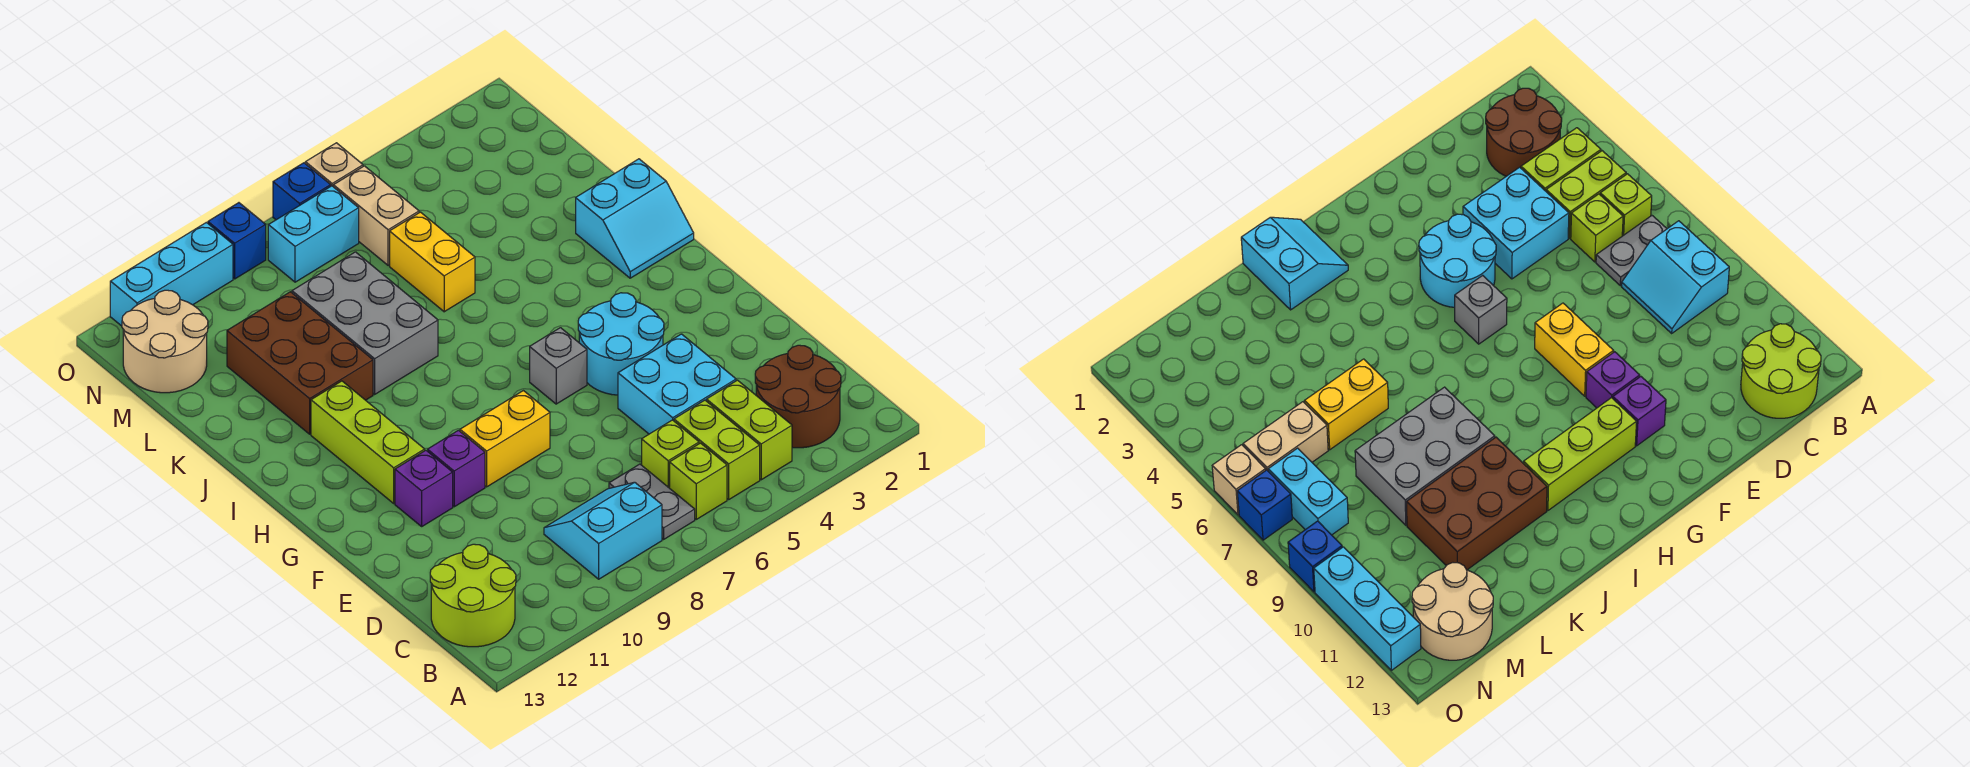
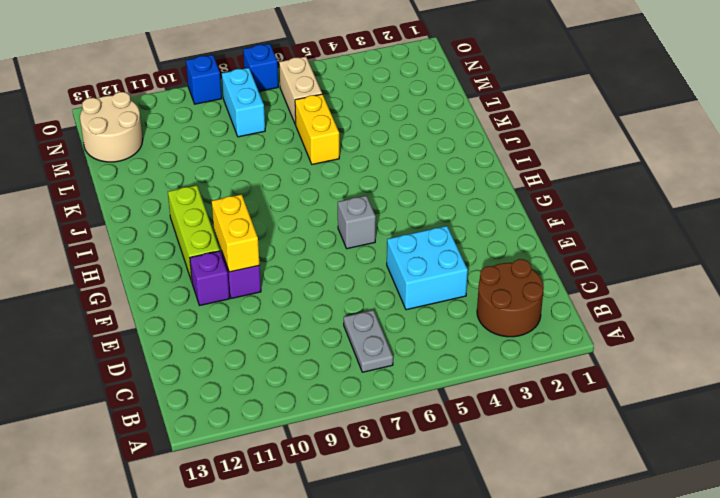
yellow brick F10:G10 level 2 -> yellow brick F8:F9 level 1
cyan brick M8:N8 level 1 -> cyan brick N7:N8 level 1
none -> lime brick B4:C4 level 1
none -> lime brick B5:C5 level 1
none -> lime brick B6 level 1

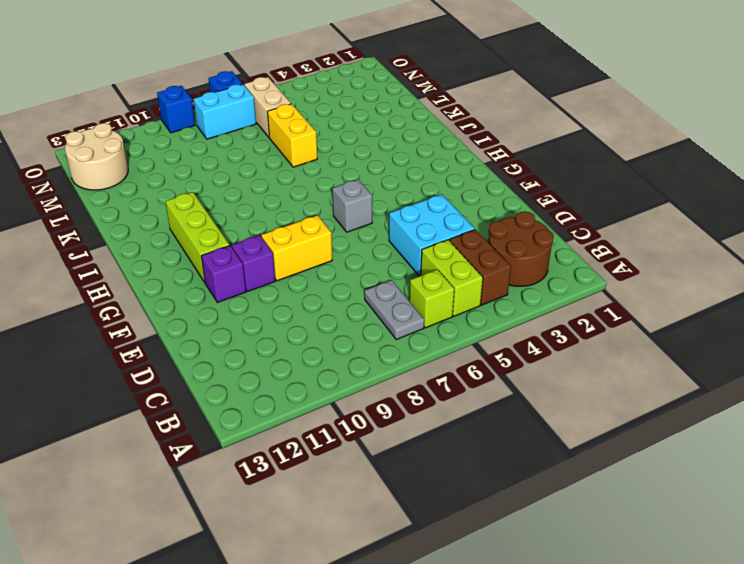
brown brick B4:C4 level 1 -> lime brick B4:C4 level 1
none -> cyan slope B8:C9 level 1 top B
none -> lime round brick B12:C13 level 1
none -> lime brick C6 level 1

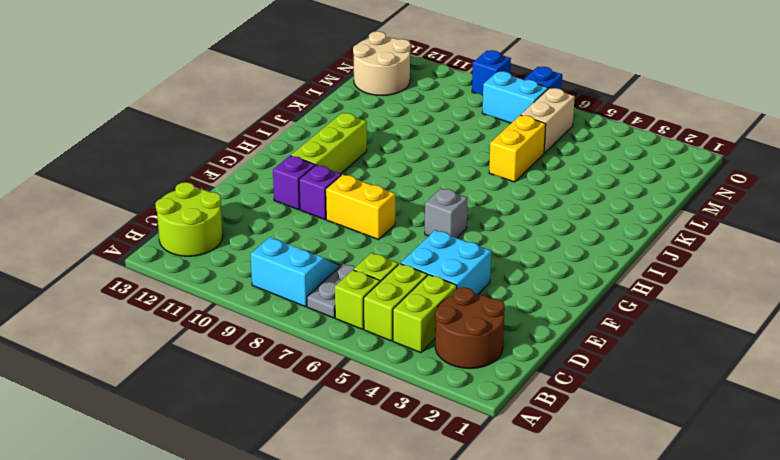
none -> cyan round brick F4:G5 level 1
none -> cyan slope I1:J2 level 1 top J
none -> grey brick J8:L9 level 1

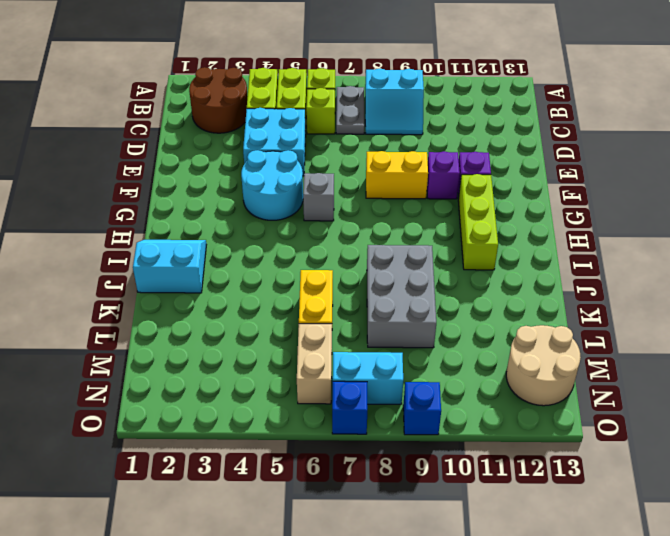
none -> lime round brick B12:C13 level 1
none -> brown brick J10:L11 level 1
none -> tan brick O6 level 1

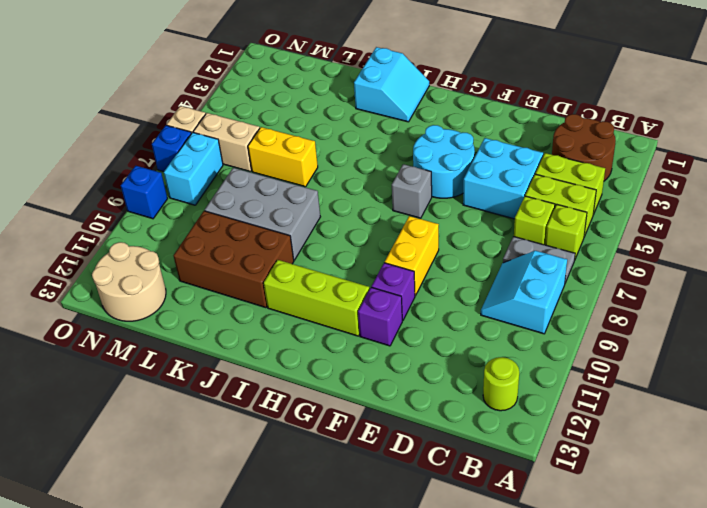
lime round brick B12 level 1 -> lime round brick B12:C13 level 1
none -> cyan brick O10:O12 level 1

